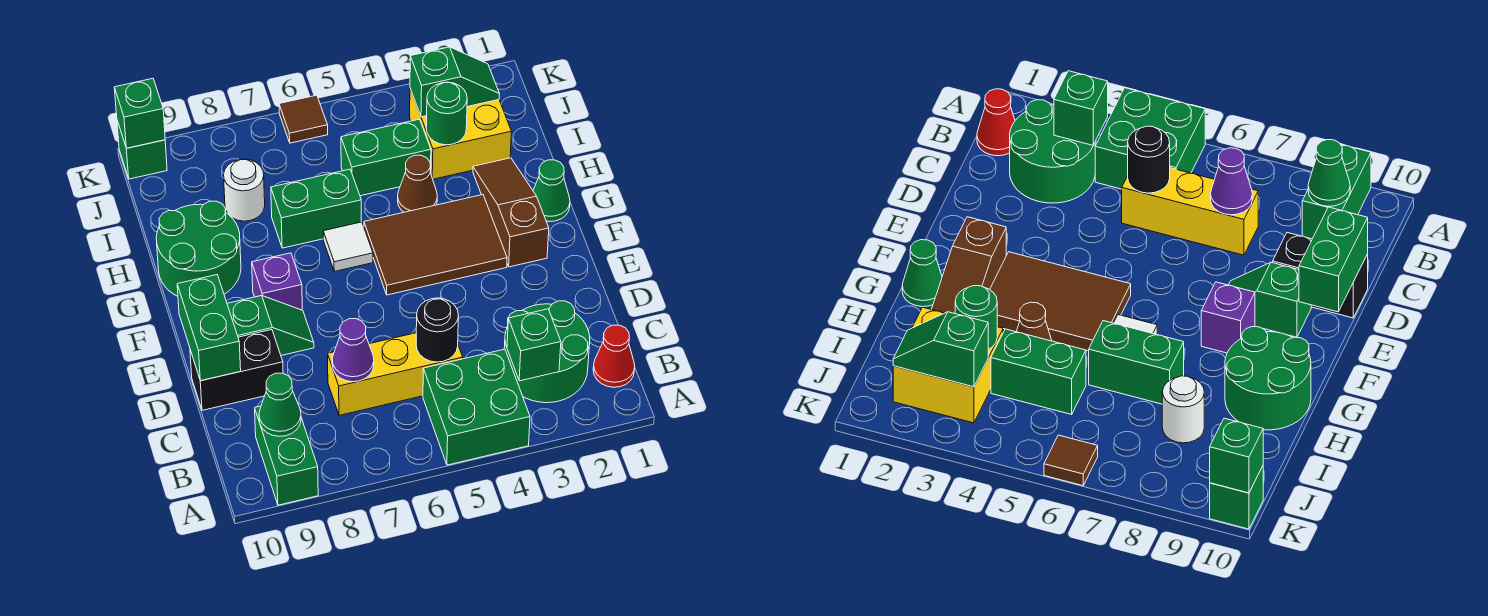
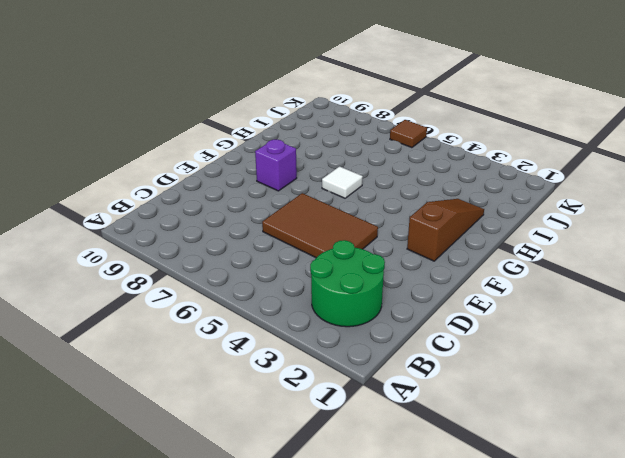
brown tile D4:E6 level 1 -> brown tile F3:G5 level 1
none -> green brick A4:B5 level 1
none -> green brick A9:B9 level 1
none -> red cone B1 level 1

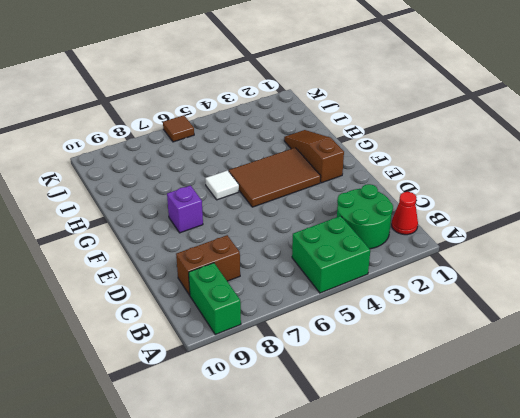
brown brick C8:C9 level 1 -> none
none -> yellow brick C5:C7 level 1
none -> black brick D9:D10 level 1
none -> green slope E8:E9 level 1 top 9

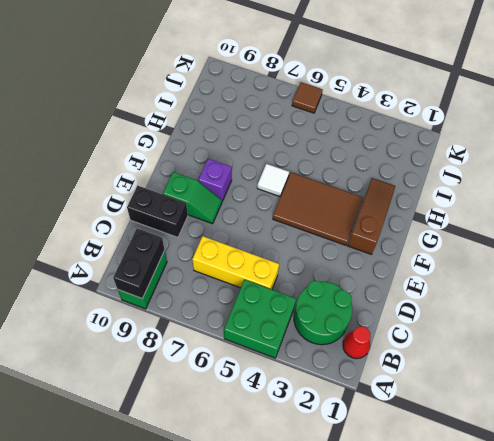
black brick A9:B9 level 2 -> green cone B9 level 2
none -> green cone G1 level 1
none -> green round brick G9:H10 level 1
none -> brown cone H4 level 1

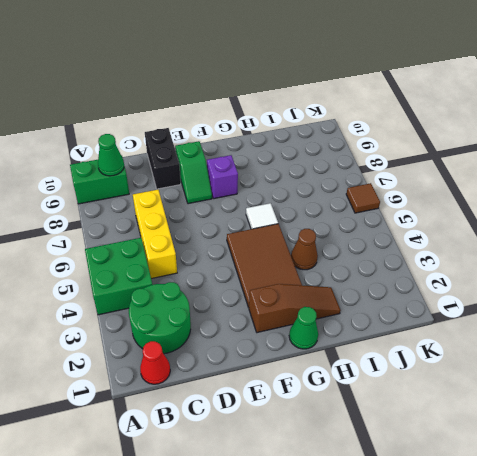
none -> green round brick G9:H10 level 1
none -> green brick H6:H7 level 1
none -> yellow brick I2:J3 level 1

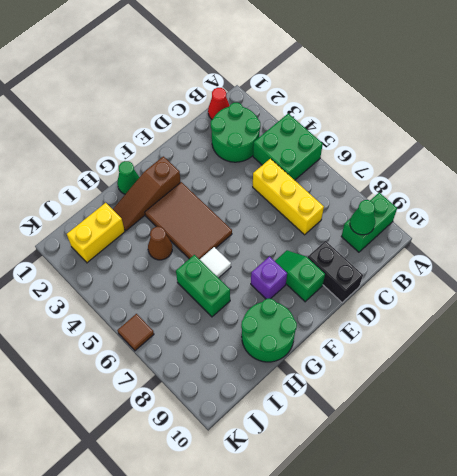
yellow brick I2:J2 level 1 -> yellow brick I2:J3 level 1
none -> green brick I4:I5 level 1
none -> white round brick I8 level 1
none -> green brick K10 level 1

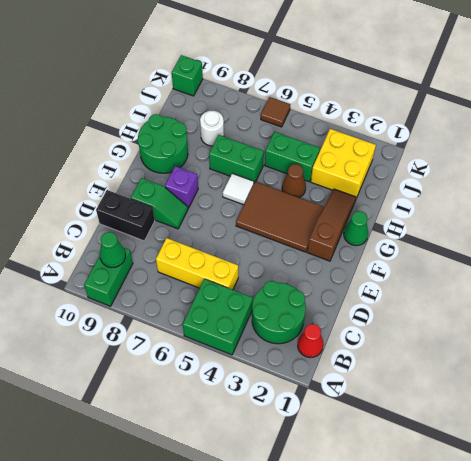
none -> green brick B3 level 2
none -> black round brick C5 level 2
none -> purple cone C7 level 2

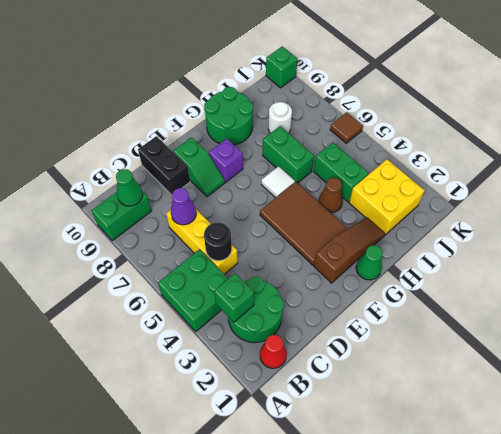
none -> green brick D10:E10 level 2
none -> green round brick I3 level 2
none -> green slope J2:J3 level 2 top 3

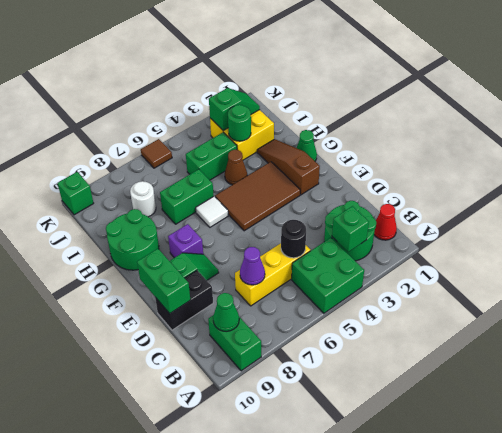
none -> green brick K10 level 2

